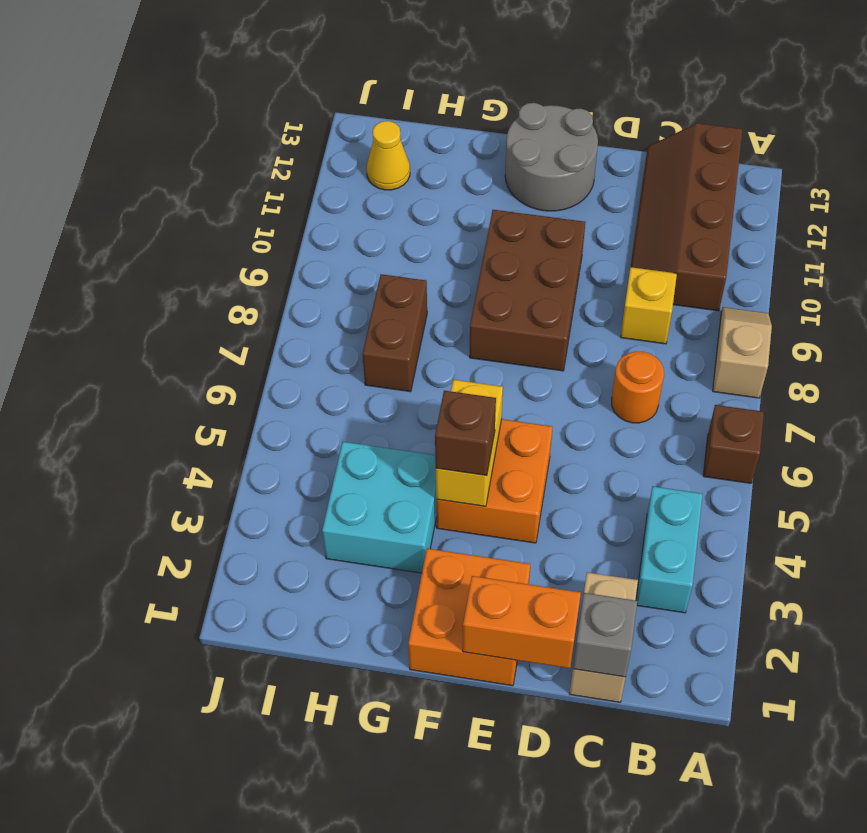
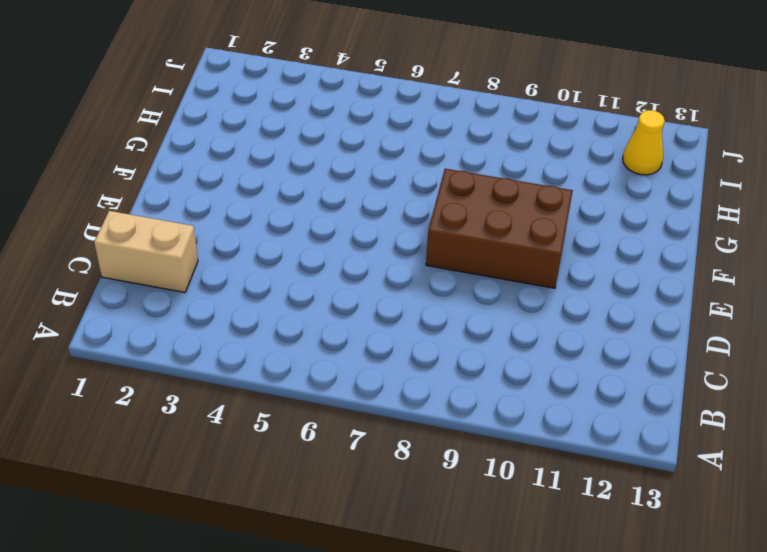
none -> brown brick A6 level 1
none -> tan slope A8:A9 level 1 top 8
none -> cyan brick B3:B4 level 1

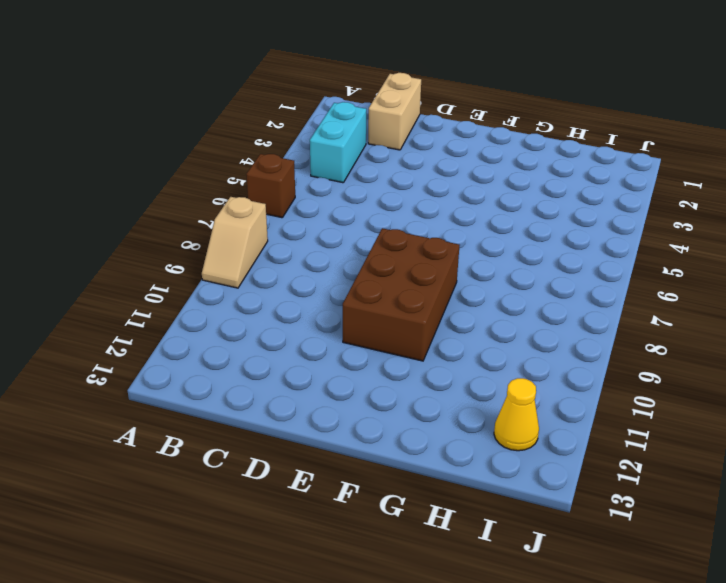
none -> brown slope B10:C13 level 1 top B
none -> orange round brick C7 level 1
none -> yellow brick C9 level 1

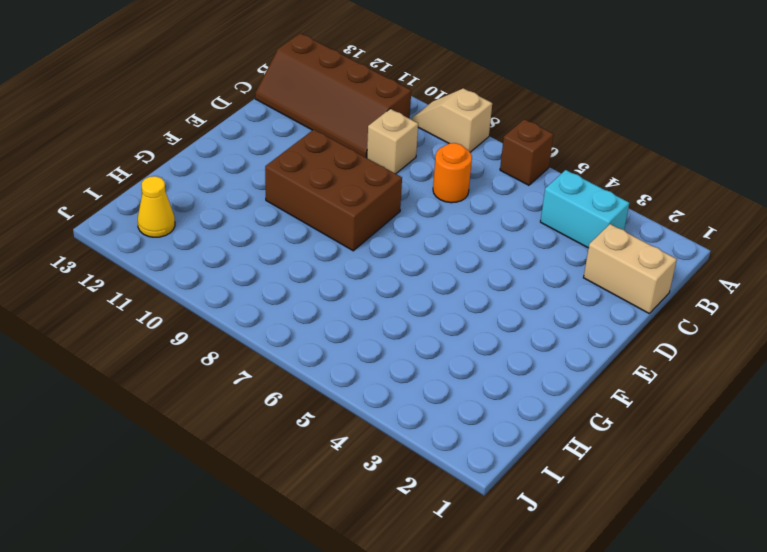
tan brick C9 level 1 -> yellow brick C9 level 1
none -> orange brick E1:F2 level 1
none -> orange brick E4:F5 level 1
none -> grey round brick E12:F13 level 1

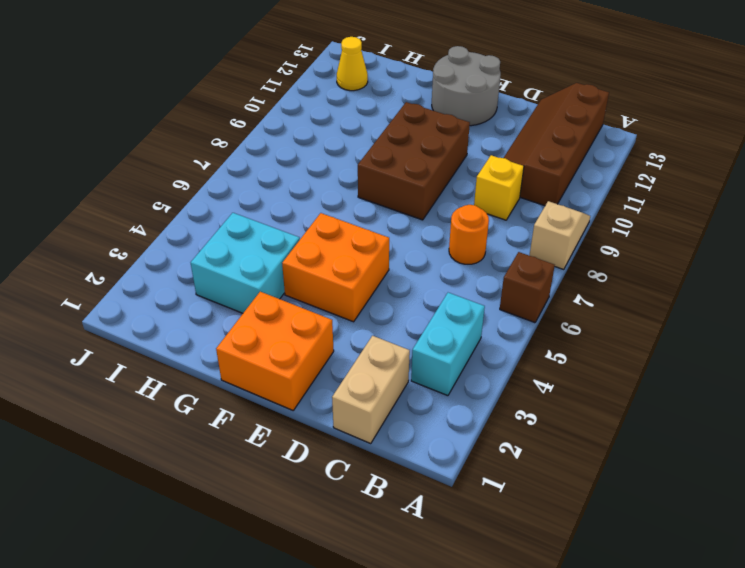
none -> brown brick H7:H8 level 1
none -> grey brick C1 level 2
none -> orange brick D1:E1 level 2

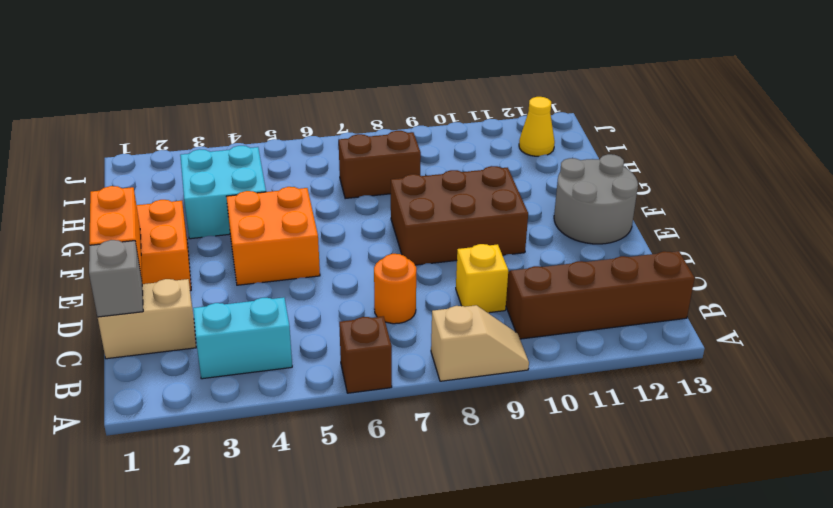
none -> yellow brick F4:F5 level 2
none -> brown brick F4 level 3

